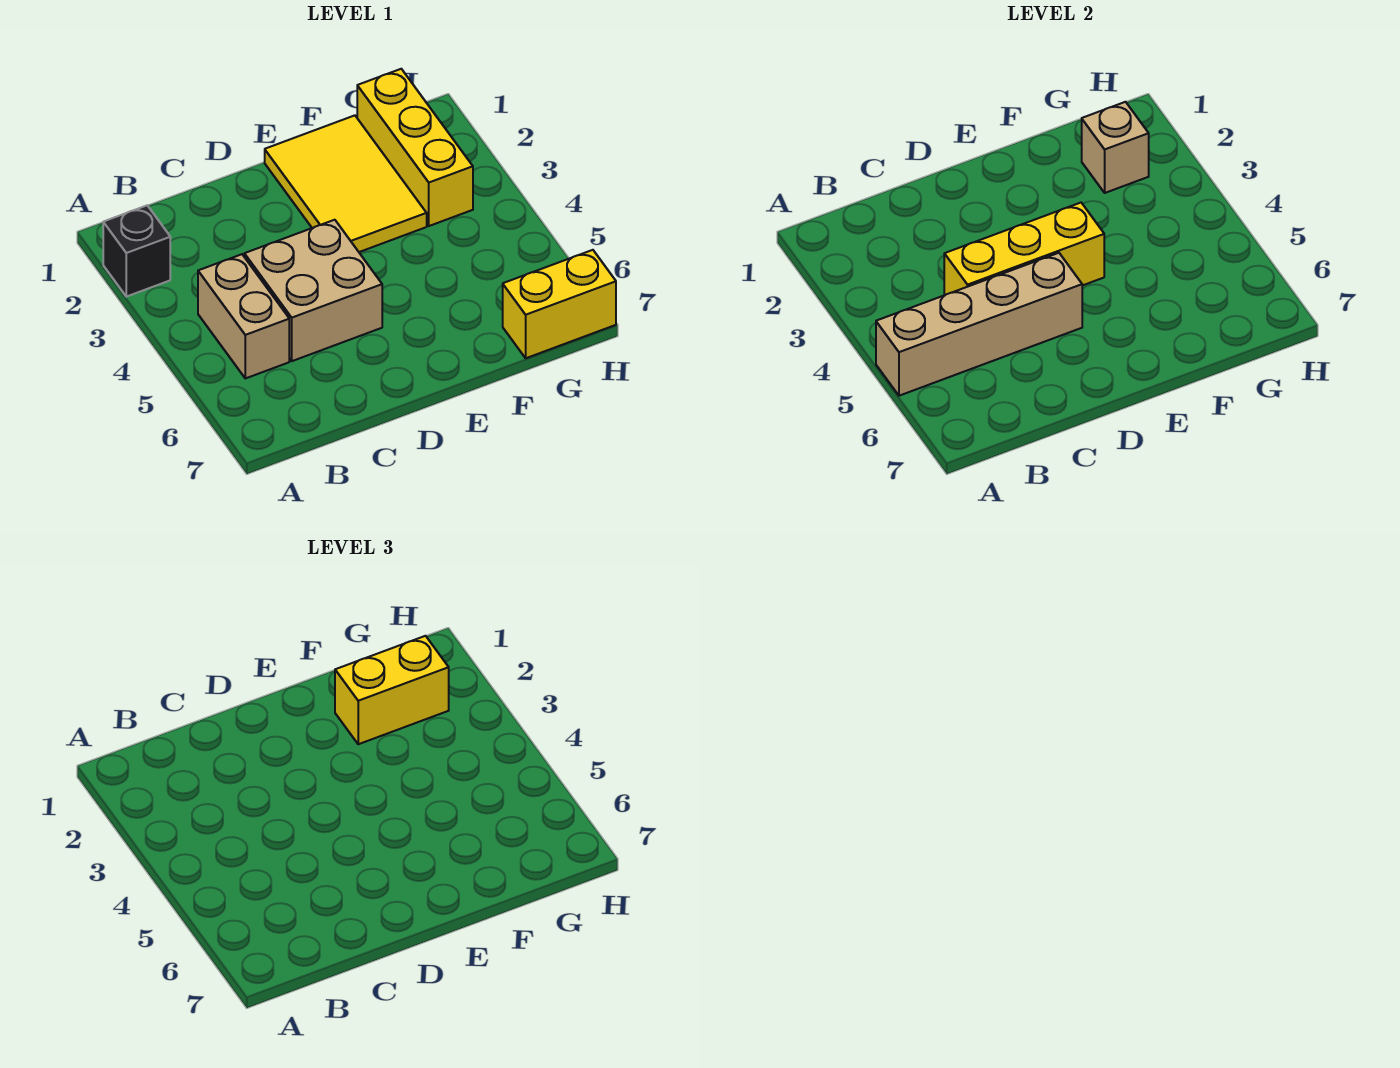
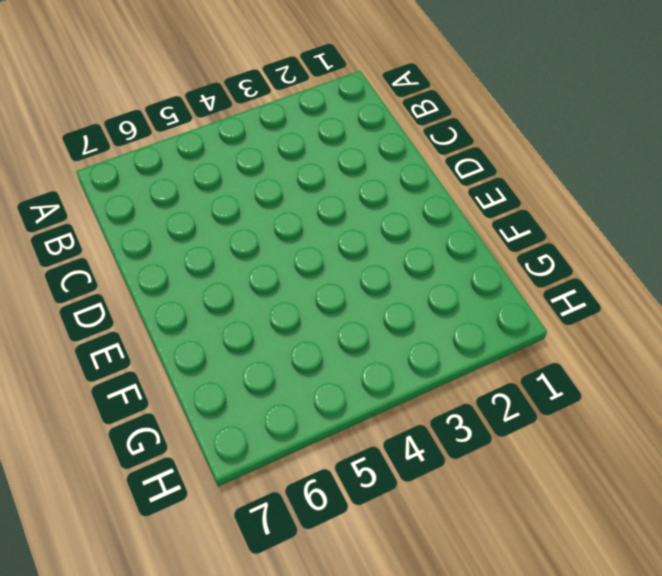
none -> black brick A2 level 1
none -> tan brick B4:B5 level 1

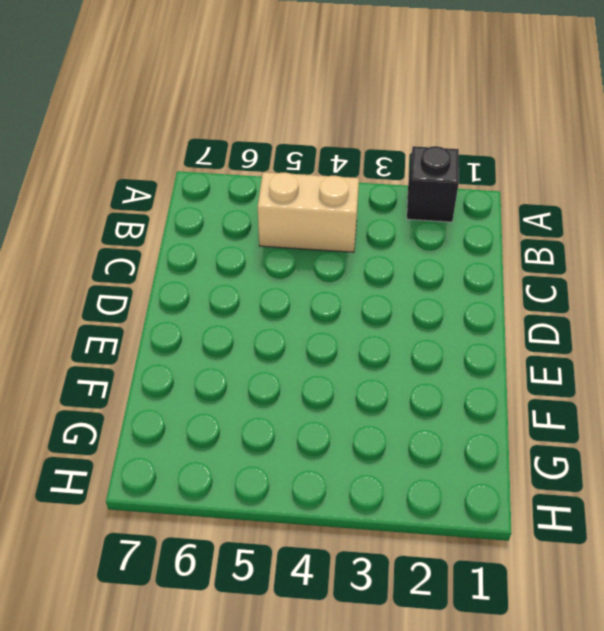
none -> tan brick C4:D5 level 1
none -> yellow tile E1:F3 level 1

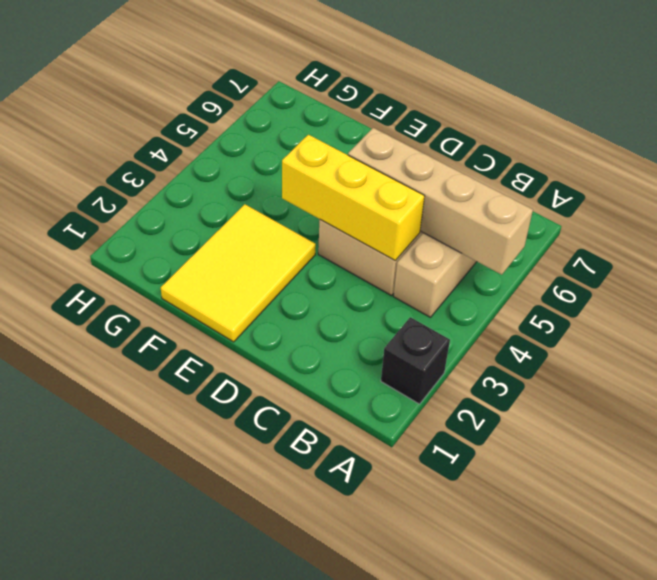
none -> yellow brick G1:G3 level 1
none -> yellow brick G7:H7 level 1

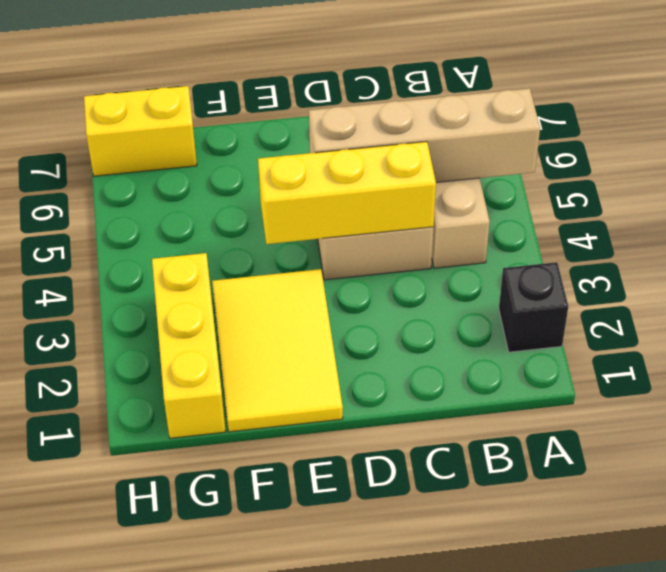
none -> tan brick G2 level 2
none -> yellow brick F2:G2 level 3

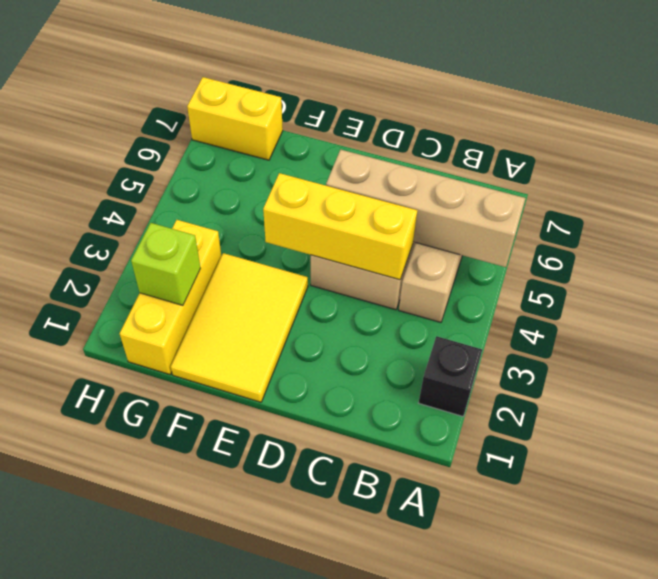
lime brick G2 level 2 -> tan brick G2 level 2
none -> yellow brick F2:G2 level 3

